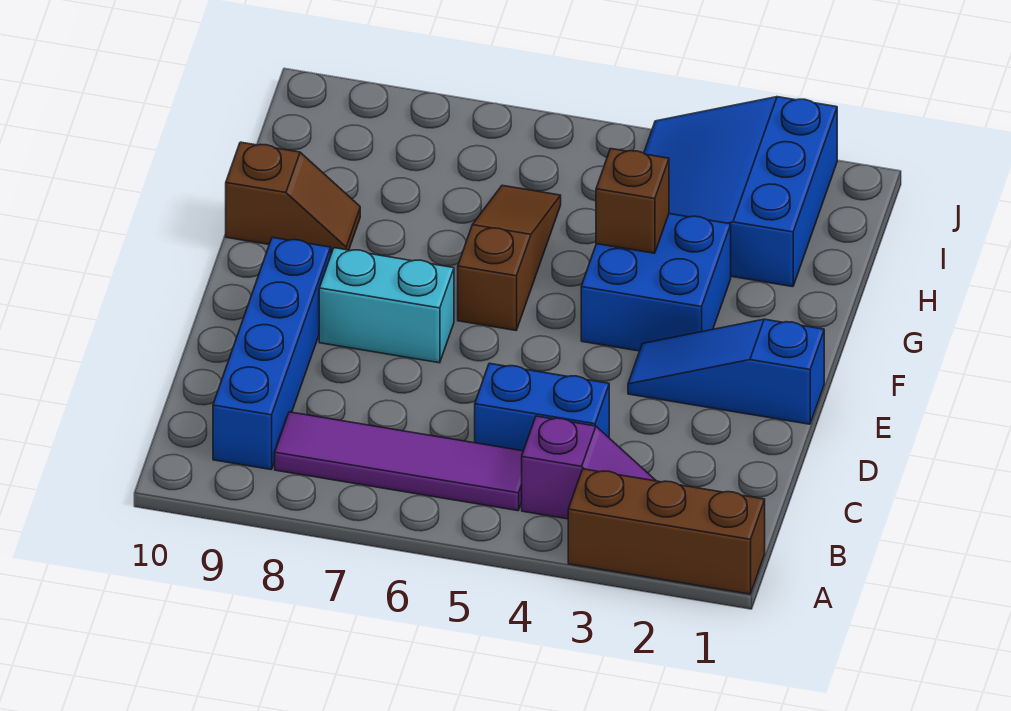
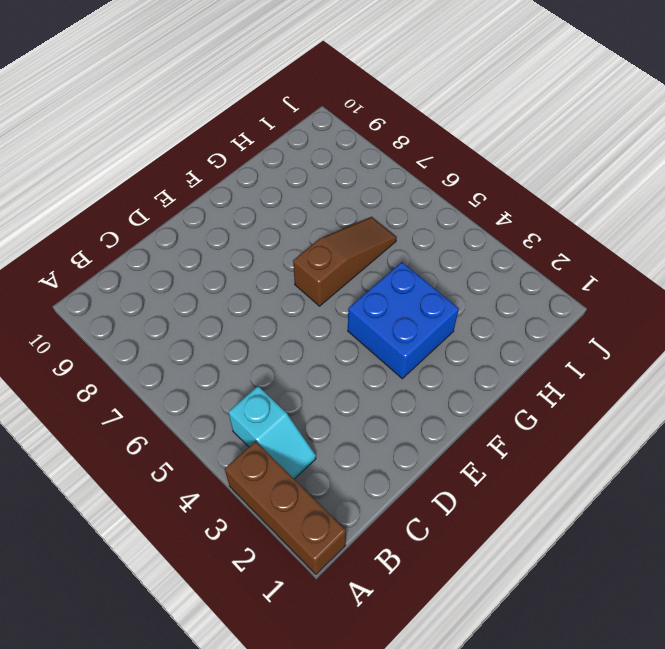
cyan slope B3:B4 level 1 top 4 -> purple slope B3:B4 level 1 top 4
none -> purple tile B5:B8 level 1
none -> blue brick B9:E9 level 1
none -> blue brick C4:C5 level 1

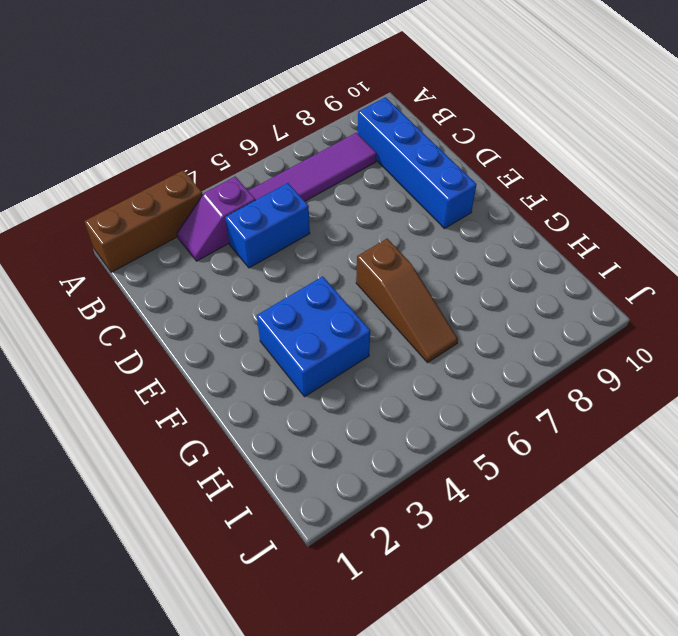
none -> blue slope E1:E3 level 1 top 1
none -> cyan brick E7:E8 level 1
none -> brown slope G9:G10 level 1 top 10

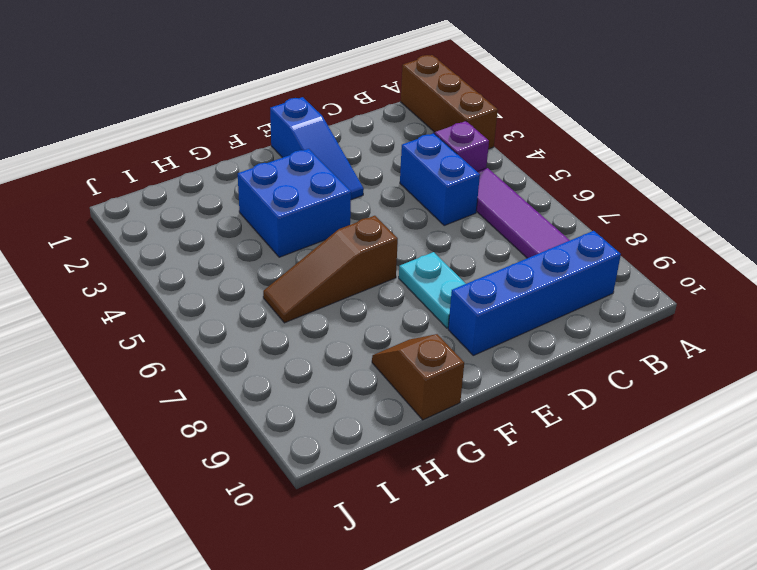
cyan plate E7:E8 level 1 -> cyan brick E7:E8 level 1
none -> blue slope H2:J4 level 1 top 2
none -> brown brick G4 level 2

